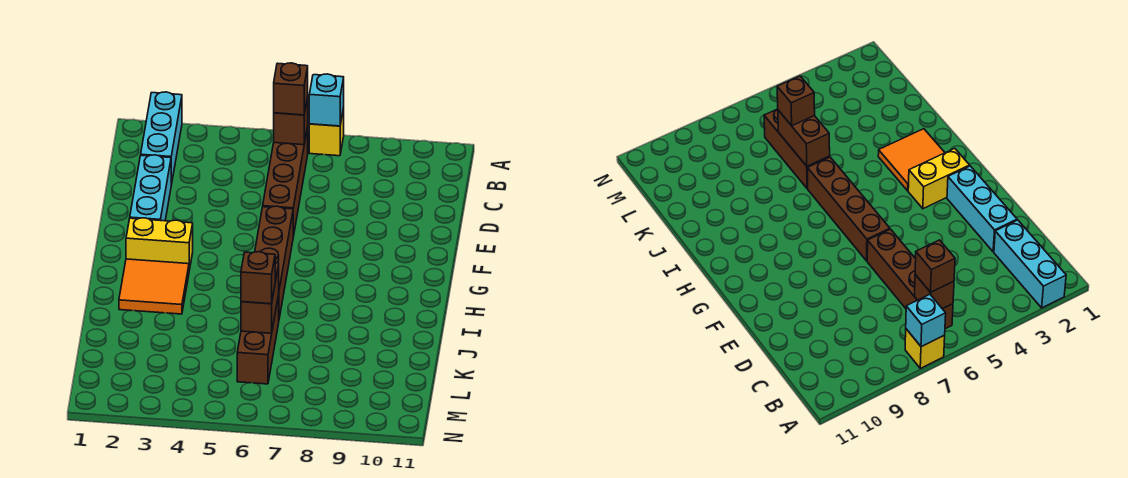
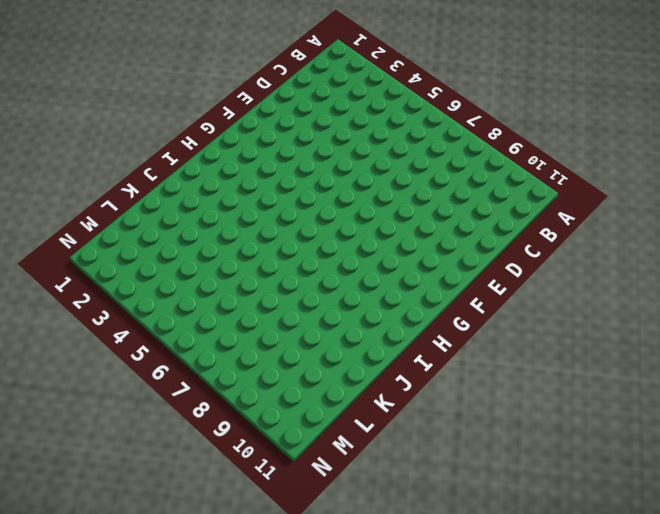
none -> cyan brick A2:C2 level 1
none -> yellow brick A7 level 1
none -> brown brick B6:E6 level 1

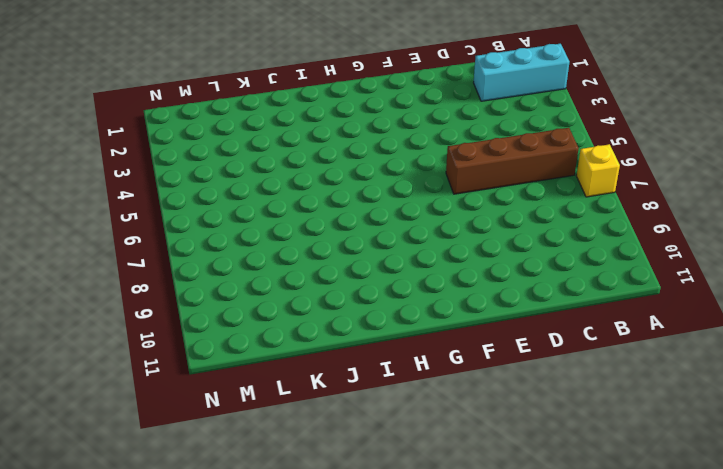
none -> cyan brick D2:F2 level 1
none -> brown brick F6:I6 level 1
none -> yellow brick G2:G3 level 1

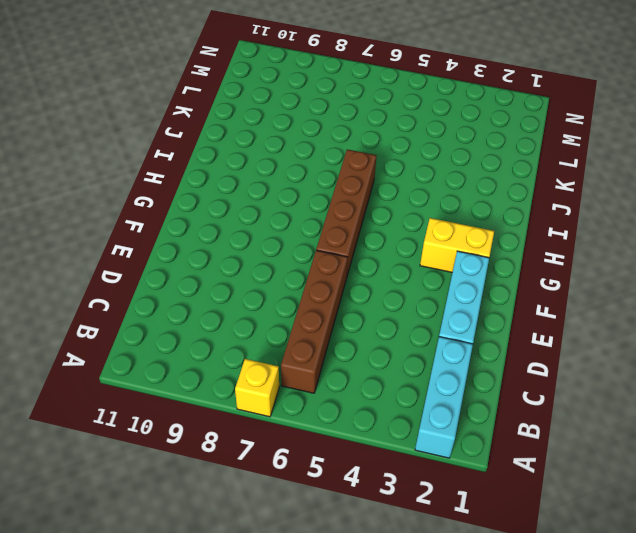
none -> orange tile H2:I3 level 1
none -> brown brick J6:L6 level 1
none -> cyan brick A7 level 2

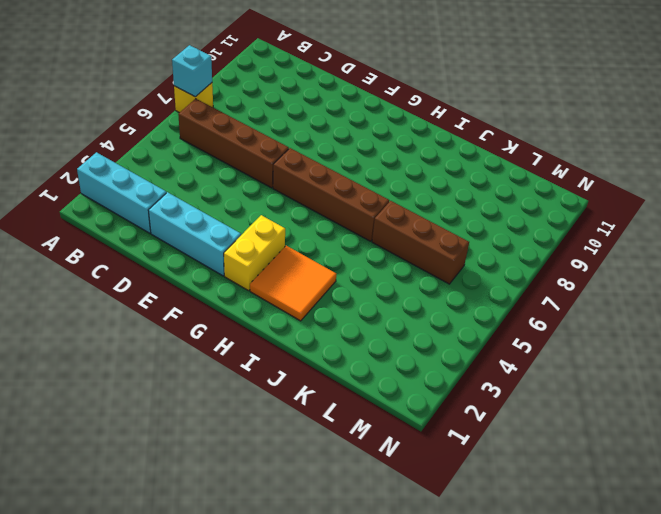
none -> brown brick B6 level 2
none -> brown brick J6:K6 level 2
none -> brown brick B6 level 3

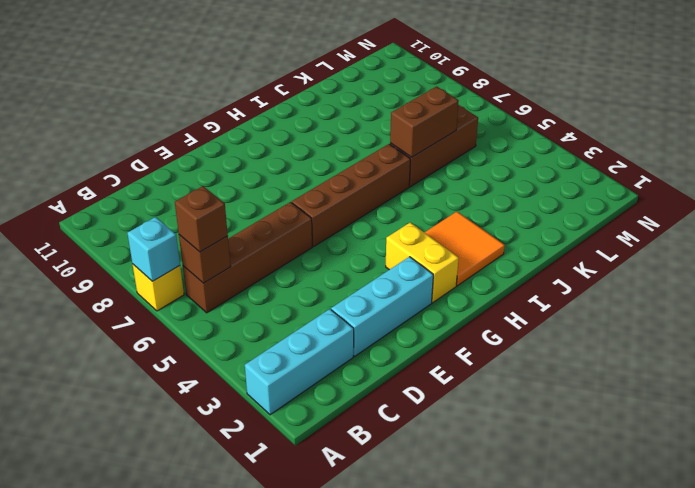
none -> brown brick K6 level 3

